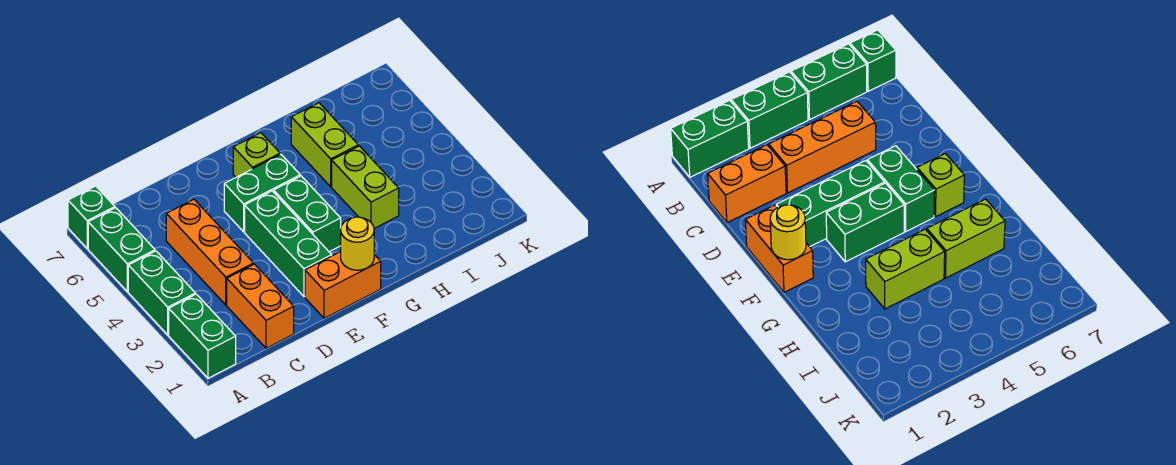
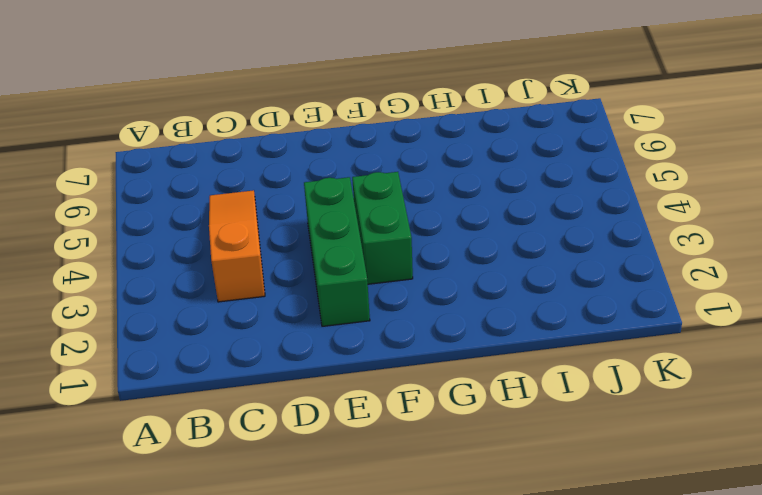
orange slope C3:C5 level 1 top 3 -> orange brick C3:C5 level 1
none -> green brick A1:A2 level 1
none -> green brick A3:A4 level 1
none -> green brick A5:A6 level 1

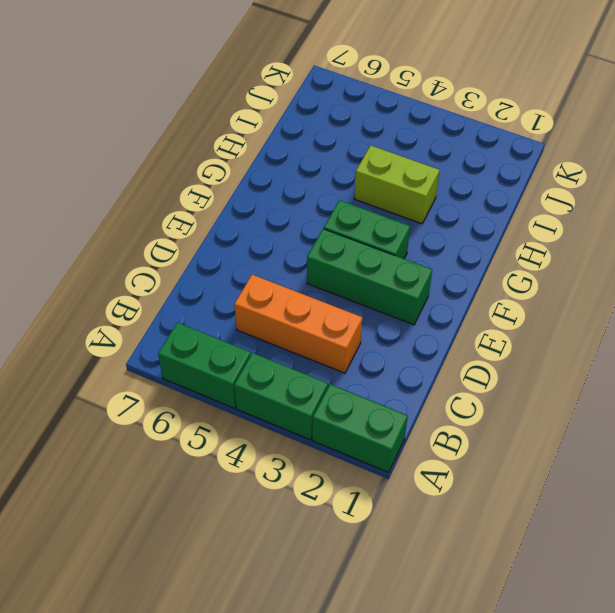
none -> green brick A7 level 1
none -> orange brick C1:C2 level 1
none -> orange brick E1:F1 level 1

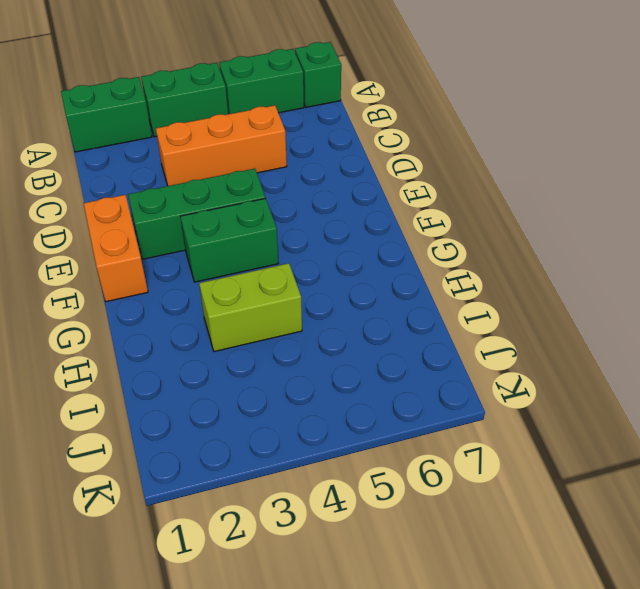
none -> orange brick C1:C2 level 1
none -> green brick E5:F5 level 1
none -> lime brick F6 level 1

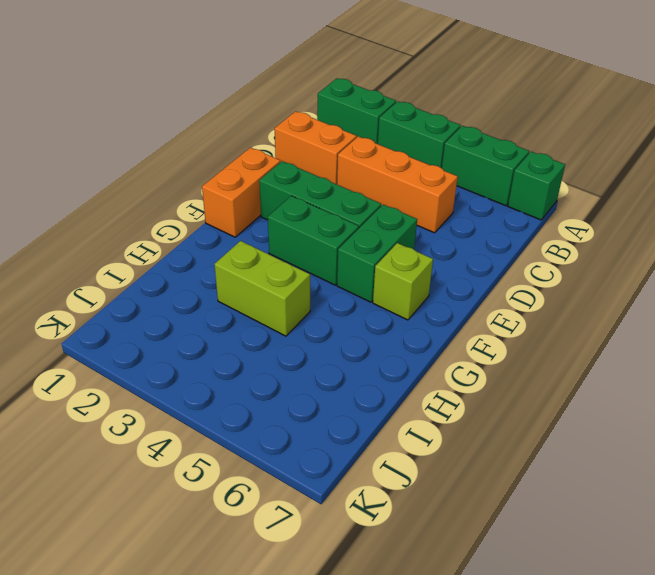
none -> lime brick H5:H6 level 1
none -> yellow round brick F1 level 2

